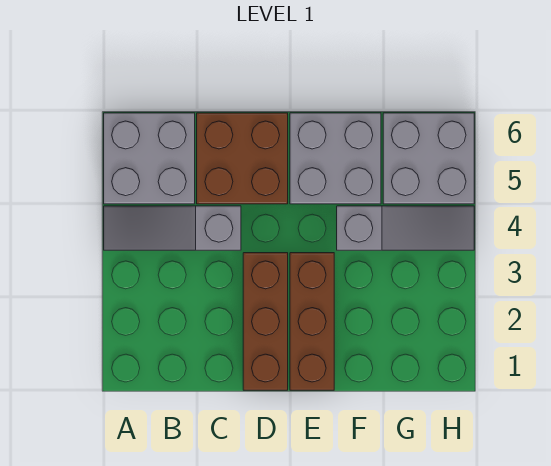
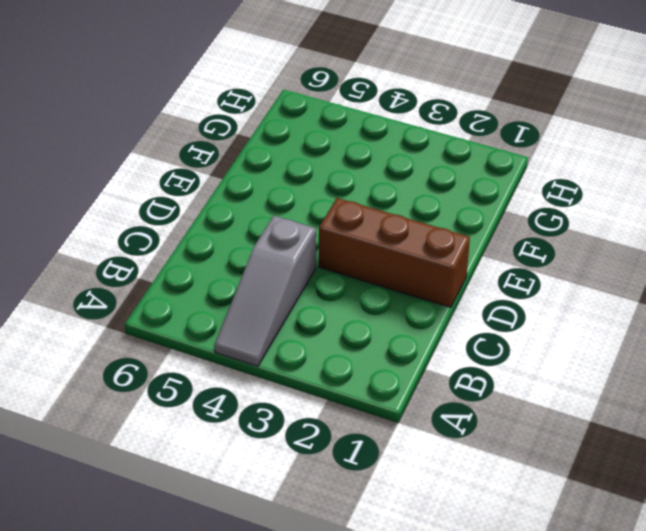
none -> grey brick A5:B6 level 1
none -> brown brick C5:D6 level 1

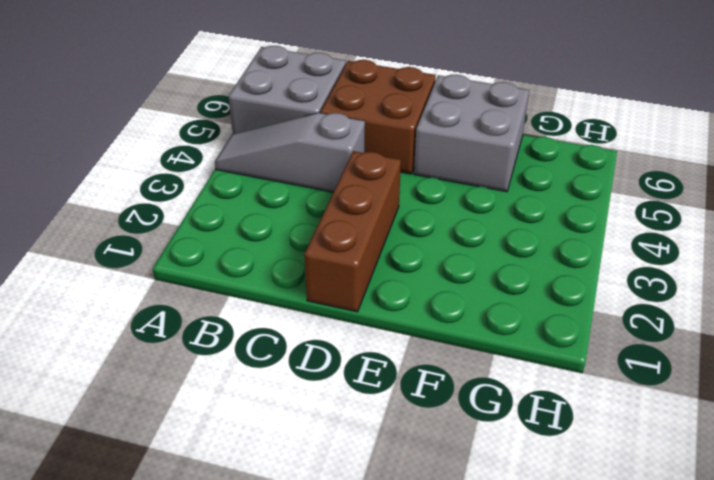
none -> brown brick E1:E3 level 1
none -> grey slope F4:H4 level 1 top F

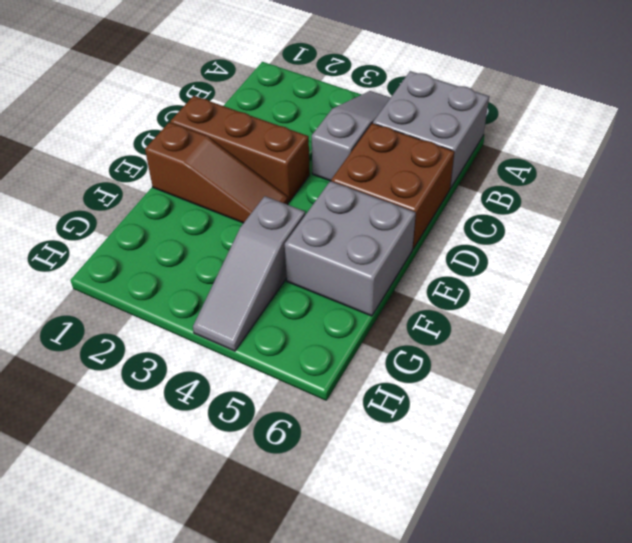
brown slope E1:E3 level 1 top 1 -> brown brick E1:E3 level 1
none -> grey brick G5:H6 level 1

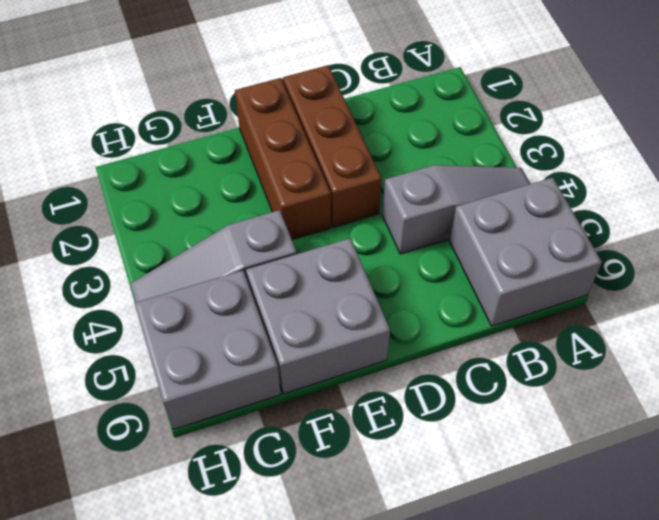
none -> brown brick C5:D6 level 1

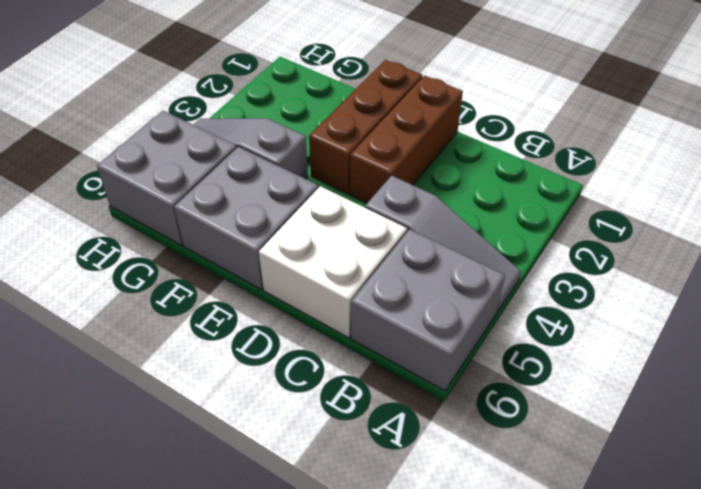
white brick C5:D6 level 1 -> brown brick C5:D6 level 1

